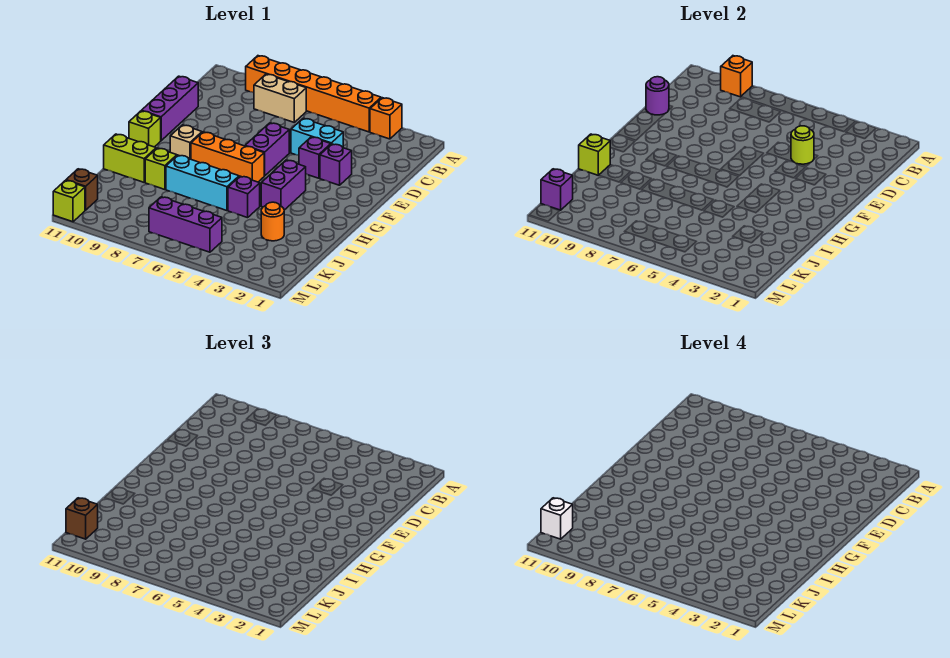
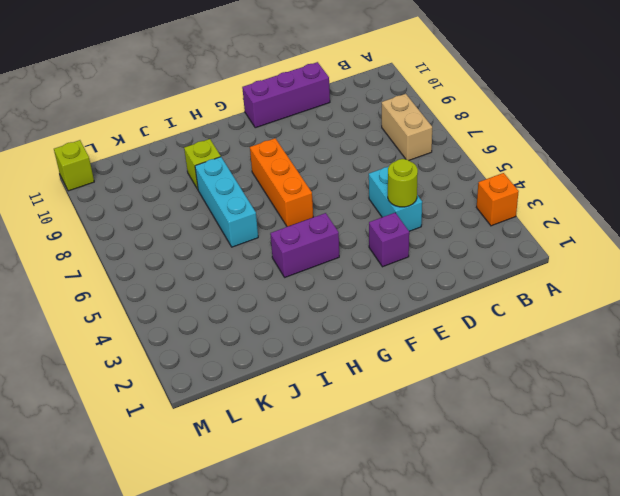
none -> orange brick A4:A9 level 1
none -> purple brick E4 level 1
none -> purple brick E6:F6 level 1

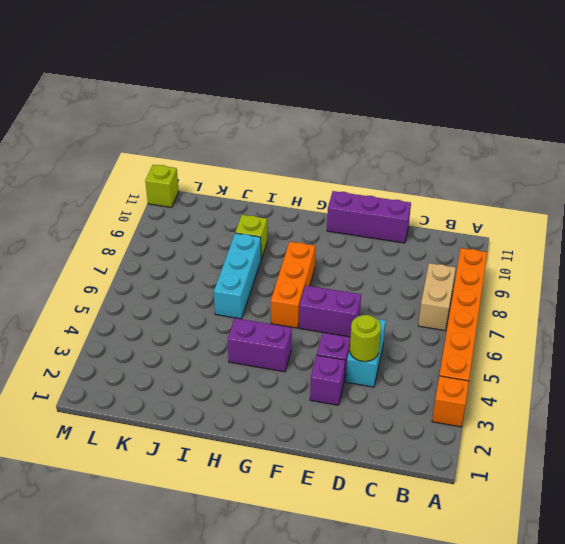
none -> tan brick G9 level 1
none -> lime brick G11 level 1
none -> purple brick I5 level 1

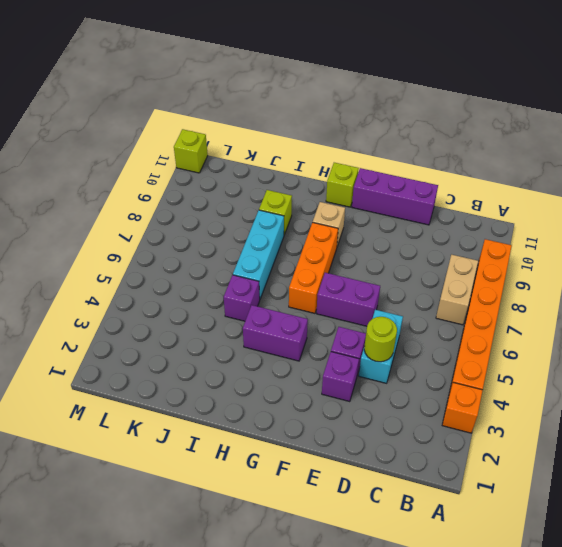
none -> lime brick I10:I11 level 1
none -> orange round brick J3 level 1
none -> purple brick L5:L7 level 1

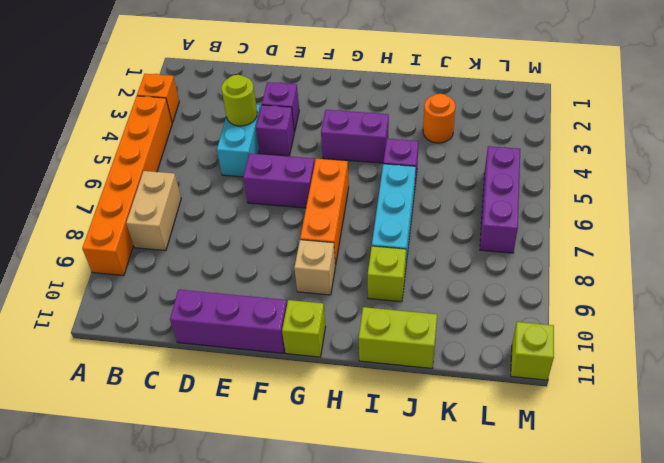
lime brick I11:J11 level 1 -> lime brick I10:I11 level 1
none -> brown brick L11 level 1
none -> orange brick A9 level 2
none -> purple round brick D11 level 2

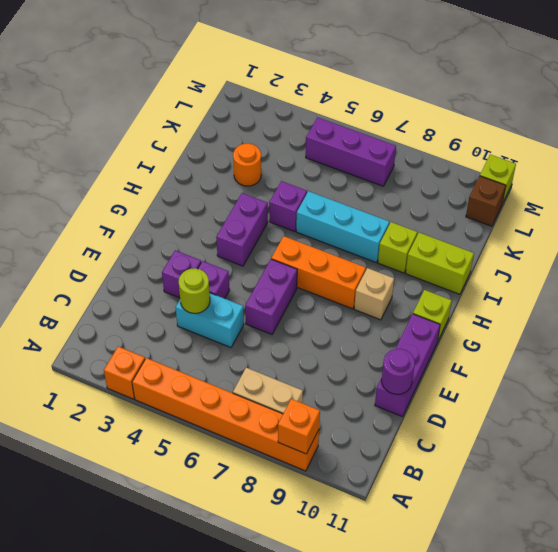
none -> lime brick I11 level 2
none -> purple brick L11 level 2
none -> brown brick L11 level 3

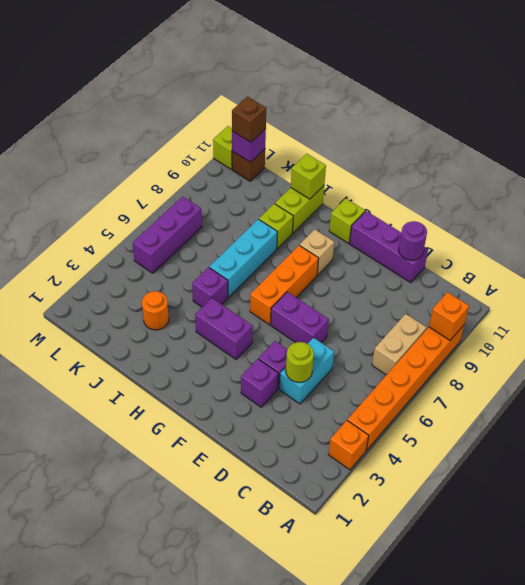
none -> white brick L11 level 4

